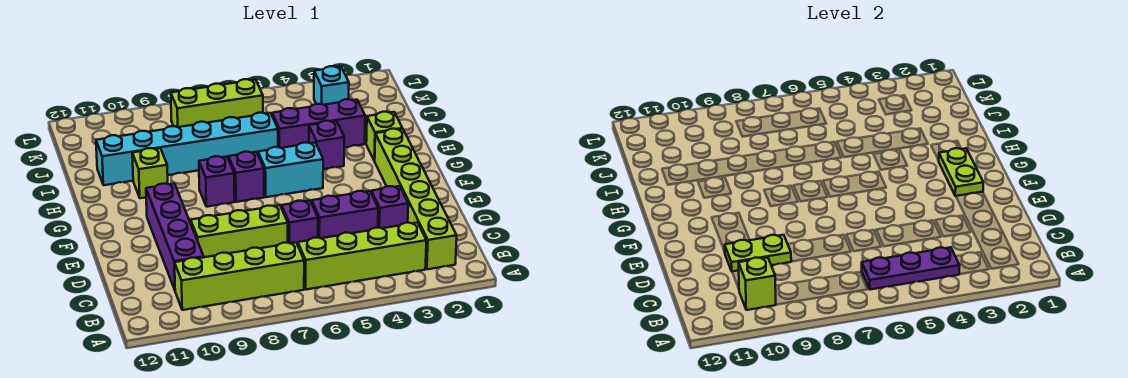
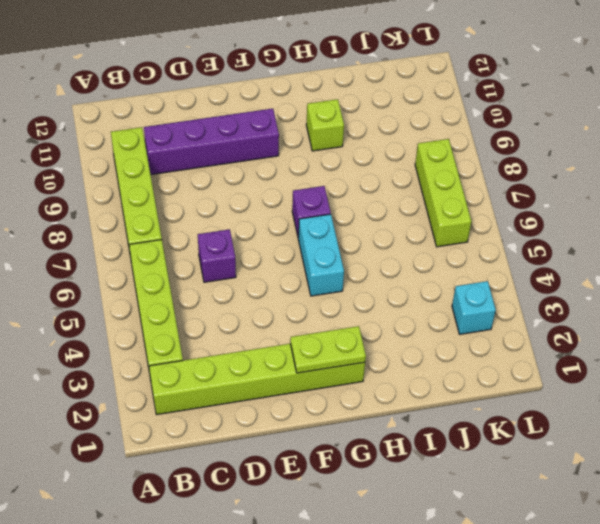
none -> purple brick D3 level 1
none -> purple brick D4:D5 level 1
none -> lime brick D7:D9 level 1

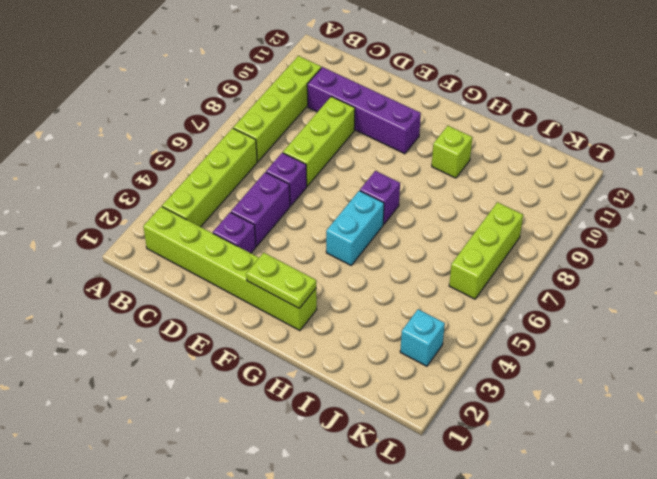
none -> purple brick G8 level 1
none -> lime brick H2 level 1
none -> purple brick H4 level 1

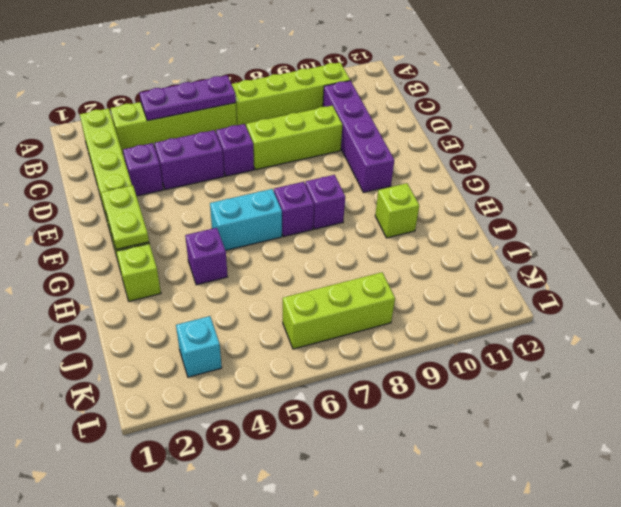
none -> purple brick I3:I5 level 1
none -> cyan brick I6:I11 level 1
none -> lime brick B10 level 2

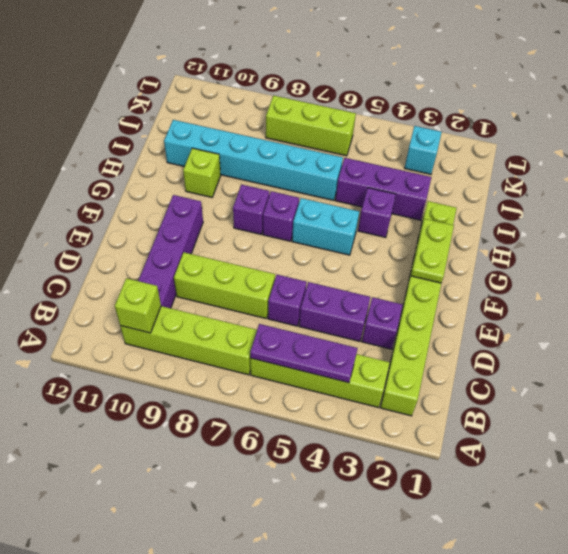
none -> lime plate D9:D10 level 2

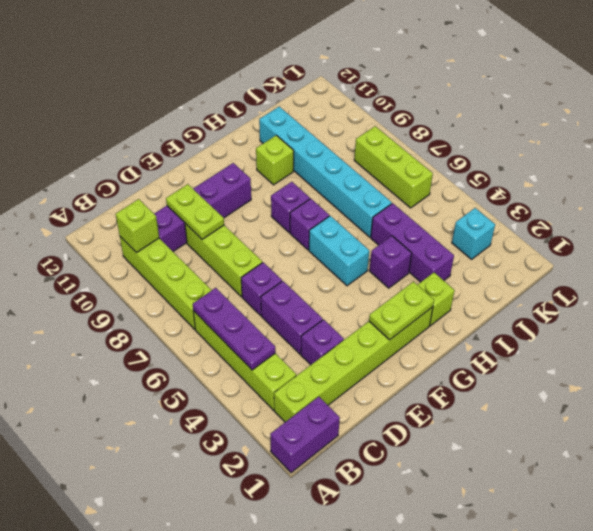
purple brick A1:B1 level 1 -> none

